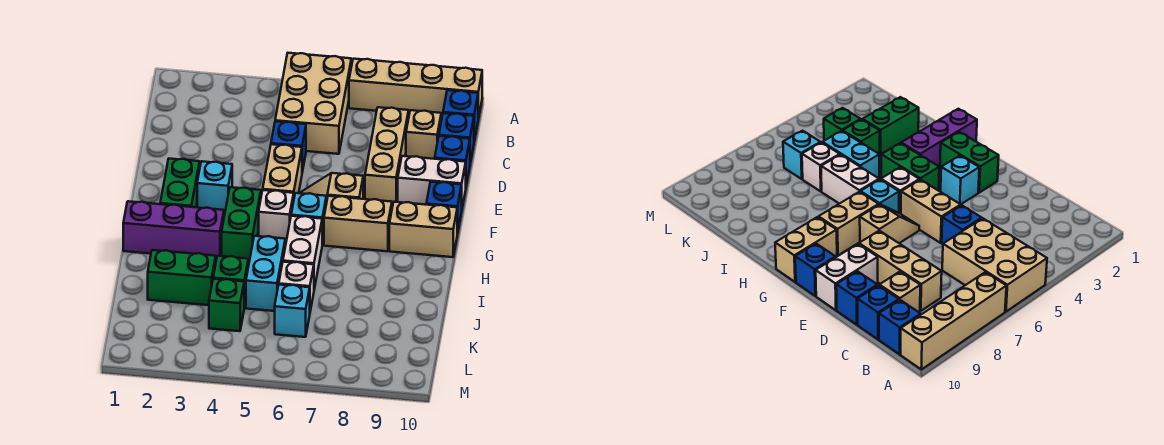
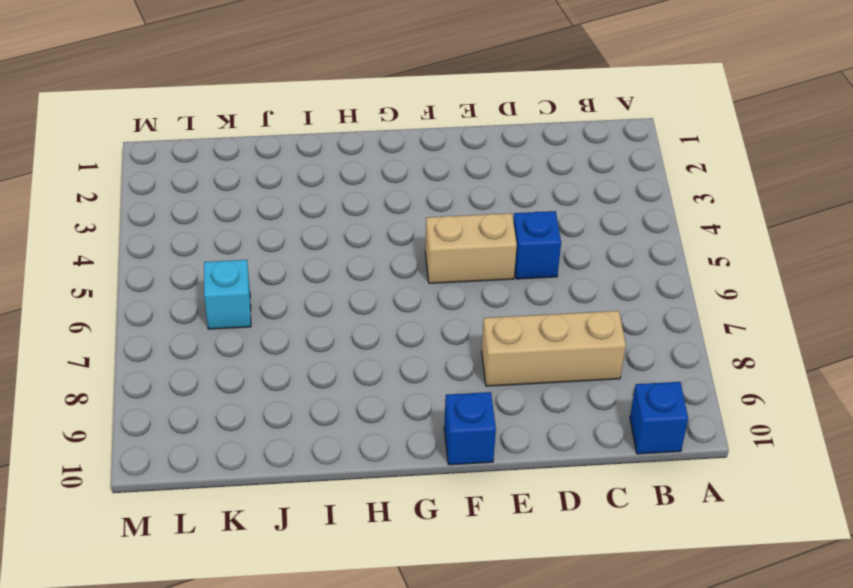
none -> tan brick A5:C6 level 1
none -> tan brick A7:A10 level 1
none -> tan brick C9 level 1

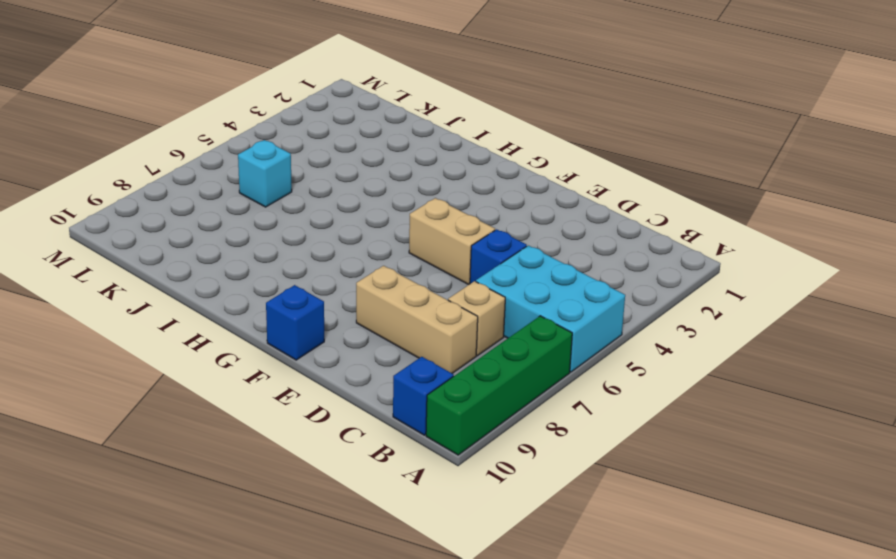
cyan brick A5:C6 level 1 -> tan brick A5:C6 level 1
green brick A7:A10 level 1 -> tan brick A7:A10 level 1
tan brick C7 level 1 -> tan brick C9 level 1
none -> blue brick C10 level 1
none -> blue brick D10 level 1
none -> white brick E9:E10 level 1

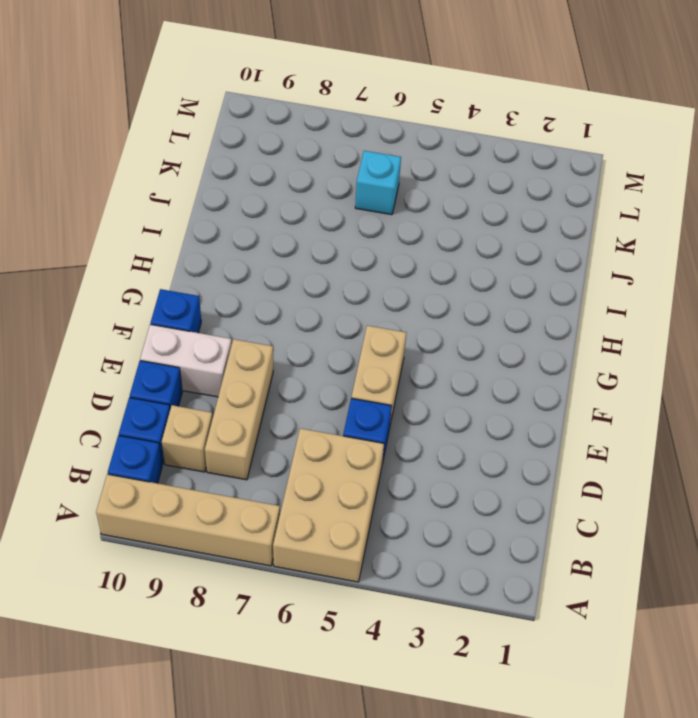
none -> green brick F2:G2 level 1
none -> cyan brick F3 level 1
none -> tan slope F6:F7 level 1 top 7

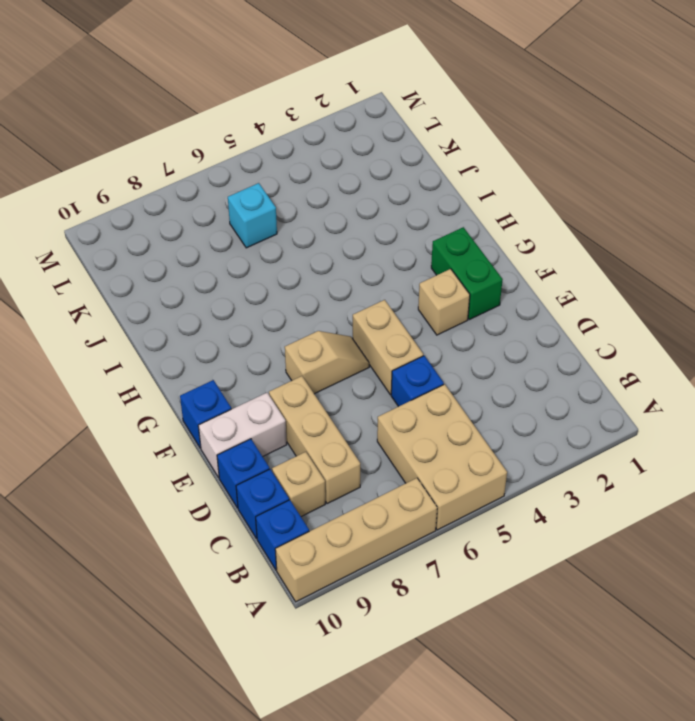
tan brick F3 level 1 -> cyan brick F3 level 1
none -> green brick G4:H4 level 1
none -> white brick G5 level 1
none -> cyan brick G6 level 1

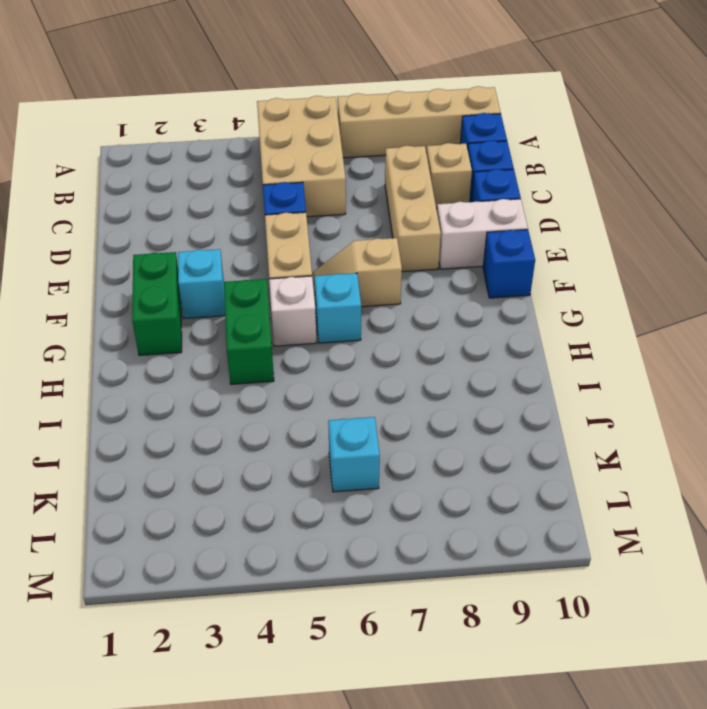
none -> tan brick G7:G8 level 1
none -> tan brick G9:G10 level 1
none -> purple brick H1:H3 level 1

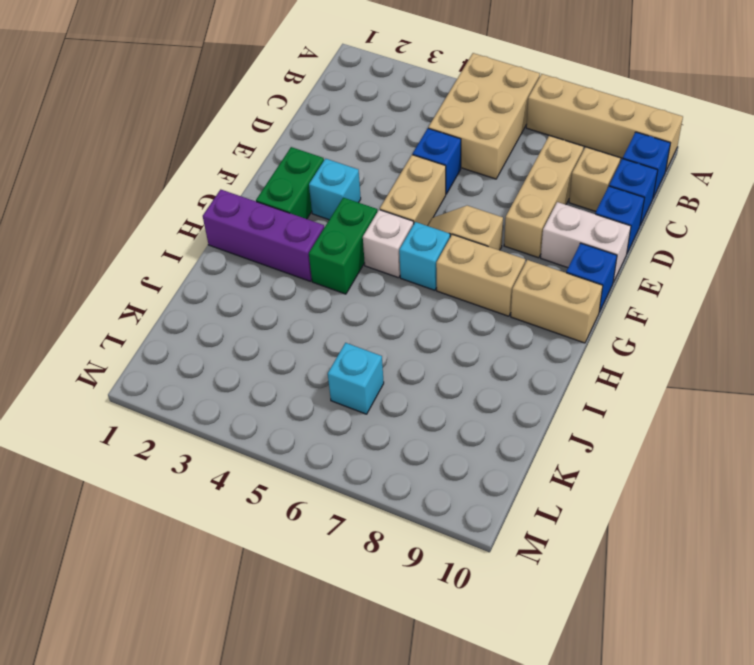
none -> white brick H6:I6 level 1
none -> cyan brick I5:J5 level 1
none -> green brick J2:J3 level 1

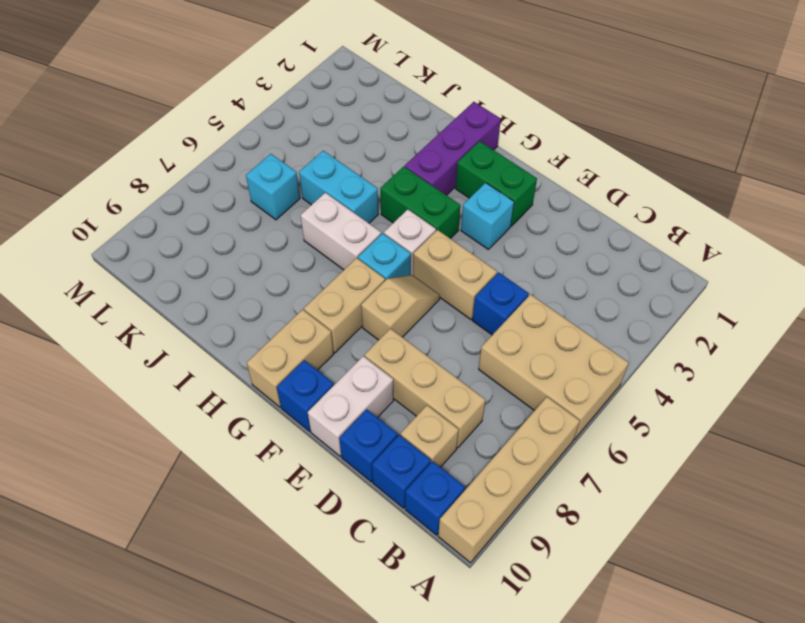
none -> green brick J2:J3 level 1
none -> green brick J4 level 1
none -> white brick J6 level 1

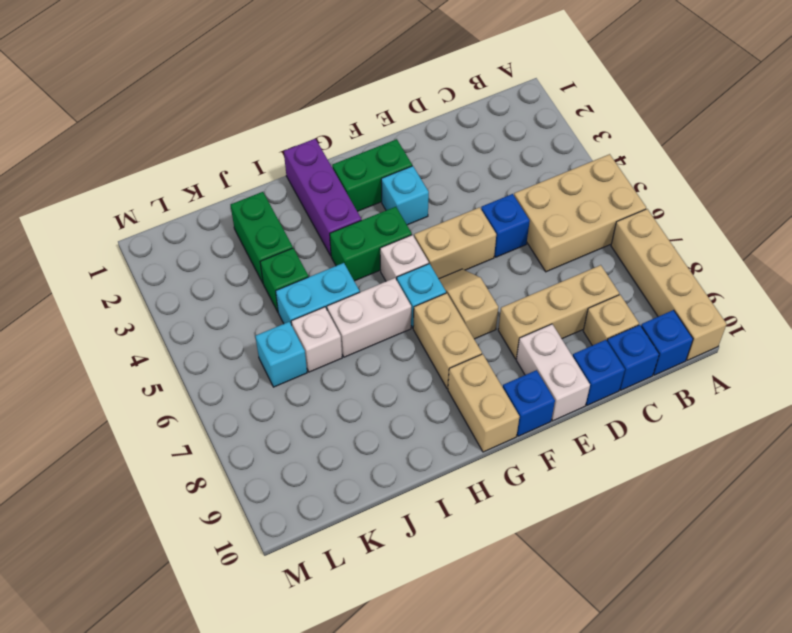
none -> green brick K4 level 1

